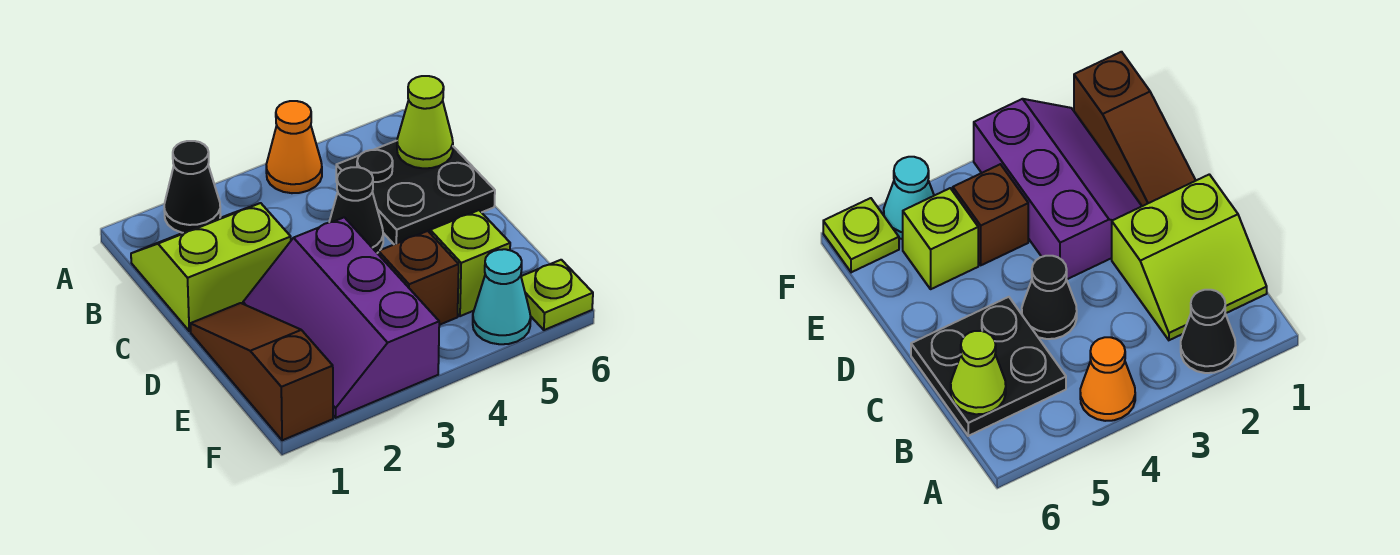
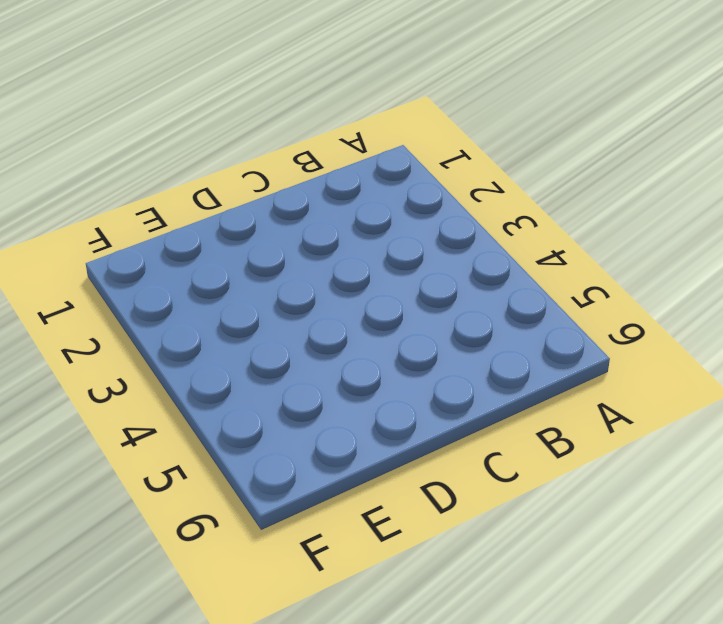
none -> black cone A2 level 1
none -> orange cone A4 level 1
none -> lime slope B1:C2 level 1 top C

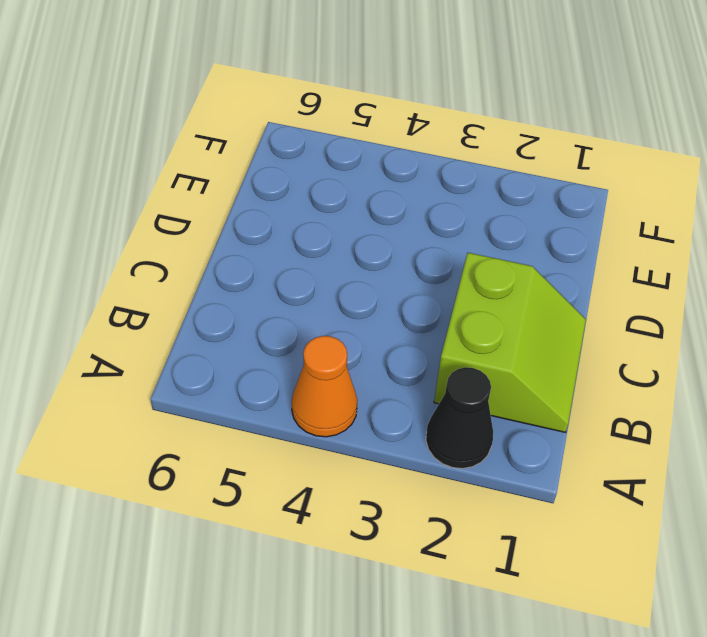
lime slope B1:C2 level 1 top 2 -> lime slope B1:C2 level 1 top C
none -> black plate B5:C6 level 1
none -> black cone C4 level 1
none -> brown slope D1:F1 level 1 top F

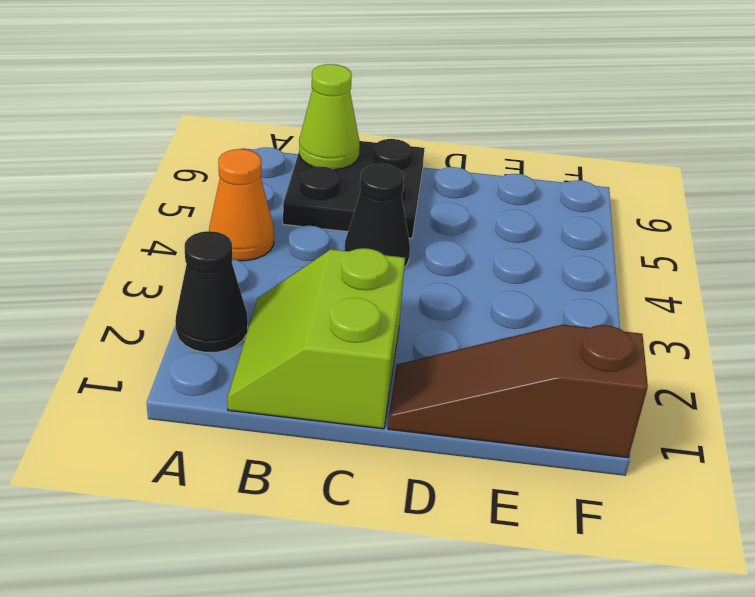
none -> purple slope D2:F3 level 1 top 3
none -> brown brick E4 level 1
none -> lime brick E5 level 1

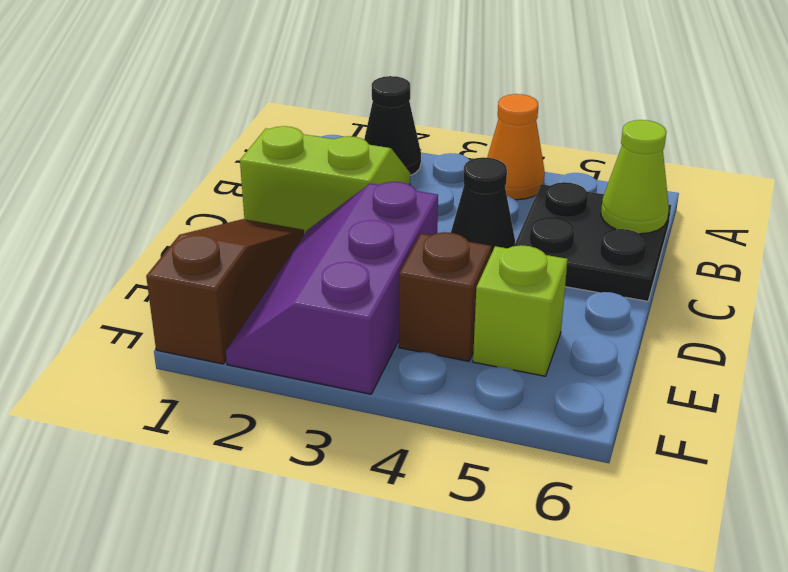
none -> cyan cone F5 level 1
none -> lime plate F6 level 1

